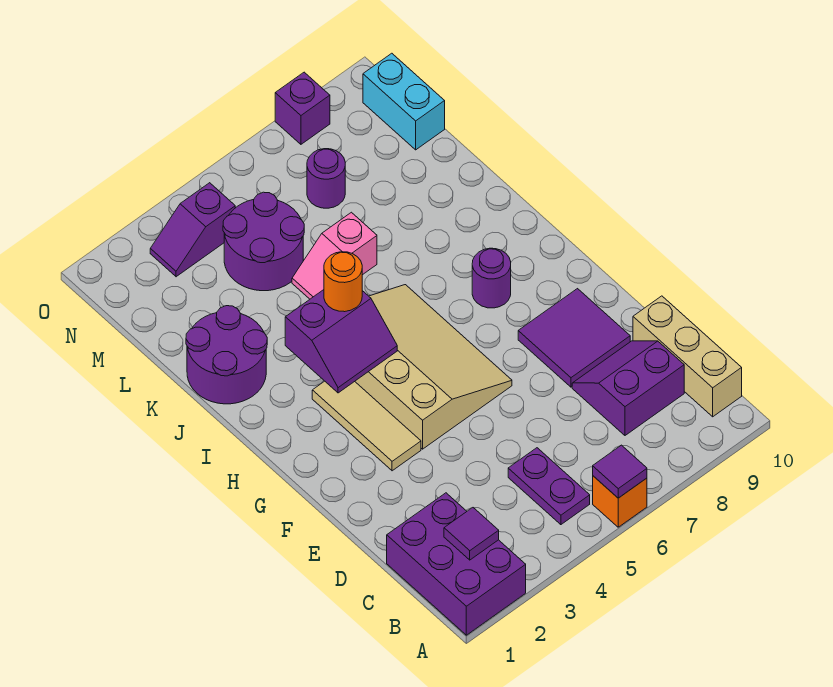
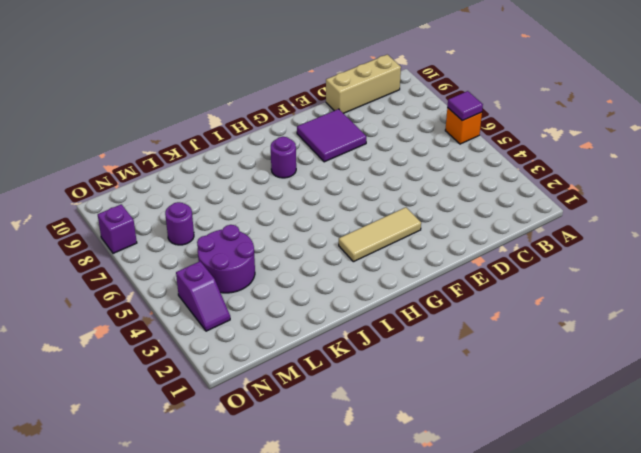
none -> purple brick A1:C2 level 1
none -> purple plate B5:C5 level 1
none -> purple slope C8:D9 level 1 top C

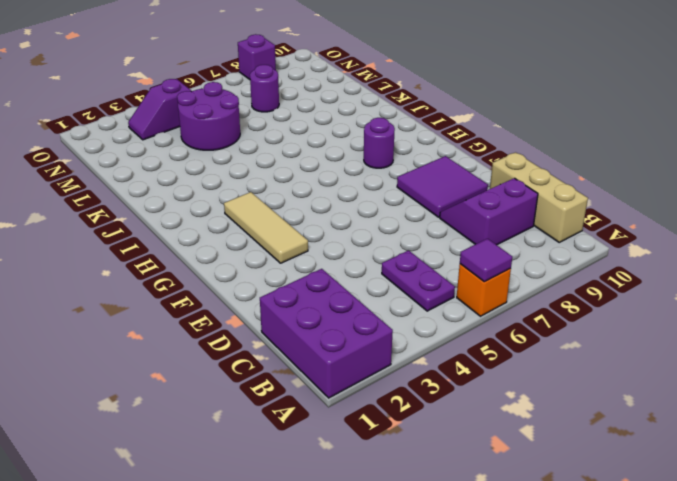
none -> tan slope F4:I6 level 1 top 4
none -> purple round brick J1:K2 level 1
none -> pink slope K5:K6 level 1 top 6

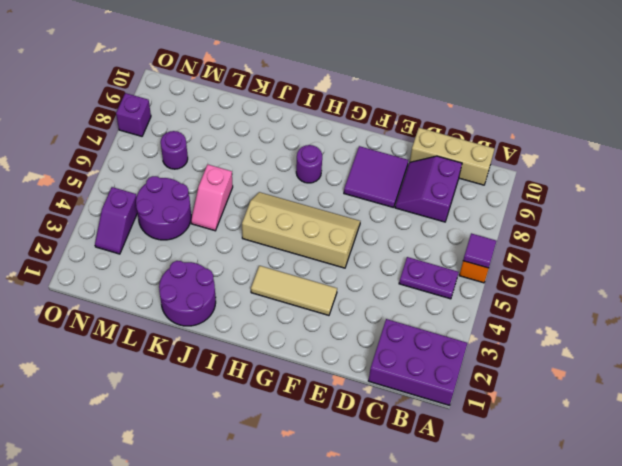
tan slope F5:I6 level 1 top 5 -> tan slope F4:I6 level 1 top 4
none -> cyan brick M10:N10 level 1
none -> purple tile B2 level 2
none -> purple slope H3:I4 level 2 top I

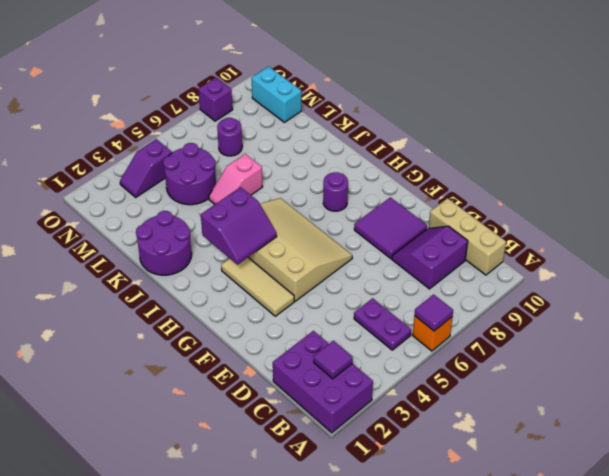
none -> orange round brick I4 level 3

